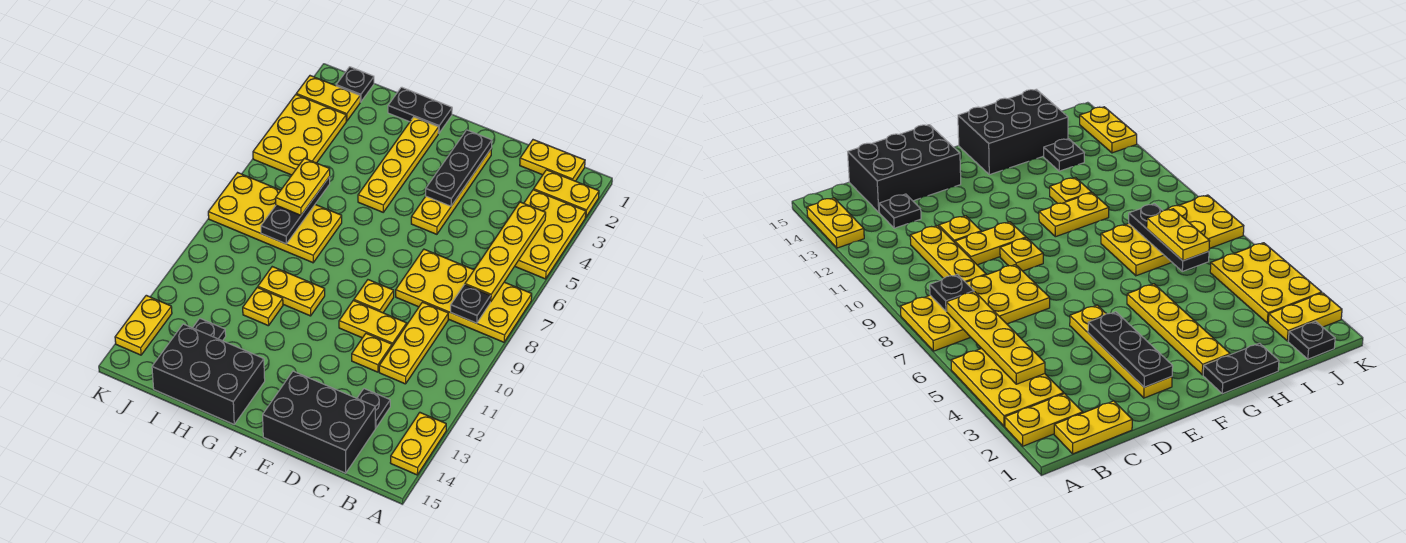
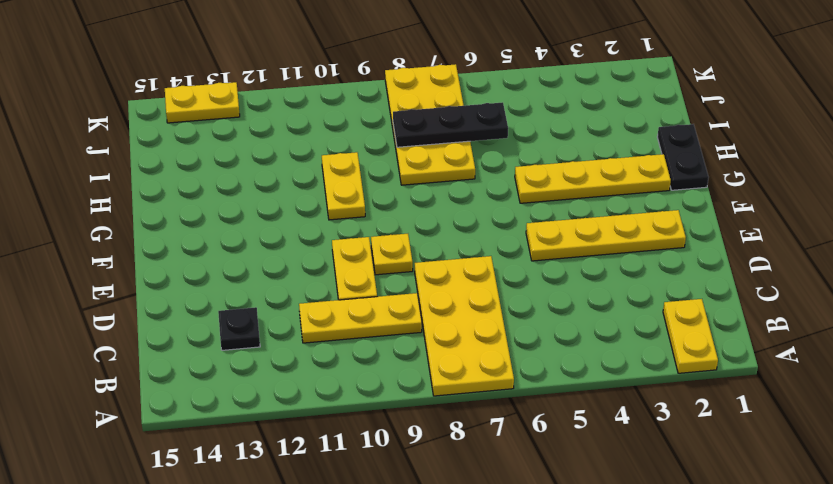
none -> yellow plate A3:B5 level 1
none -> yellow plate A13:A14 level 1
none -> yellow plate B1:C1 level 1

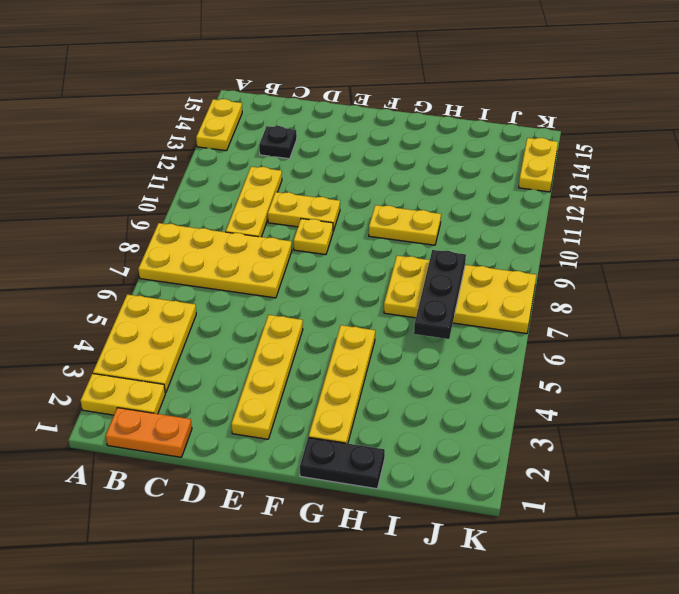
orange plate B1:C1 level 1 -> yellow plate B1:C1 level 1
none -> black brick C14:E15 level 1
none -> yellow plate D11 level 1
none -> black brick G14:I15 level 1

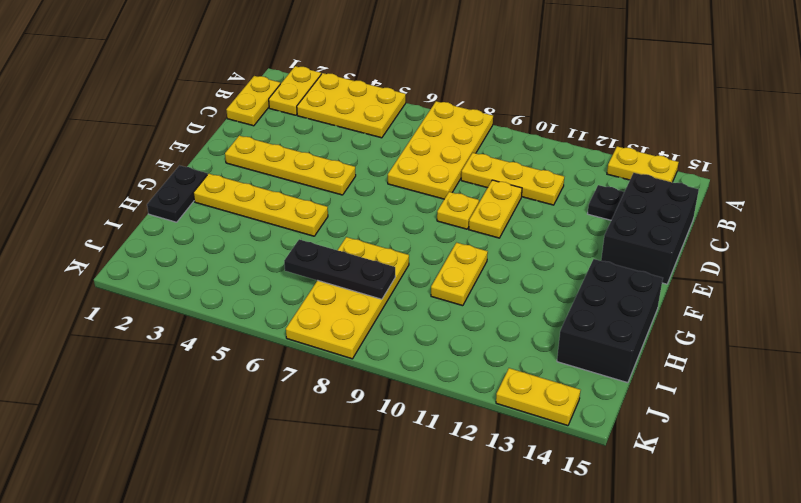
none -> yellow plate D11 level 1
none -> yellow plate H11 level 1
none -> black plate I13 level 1

